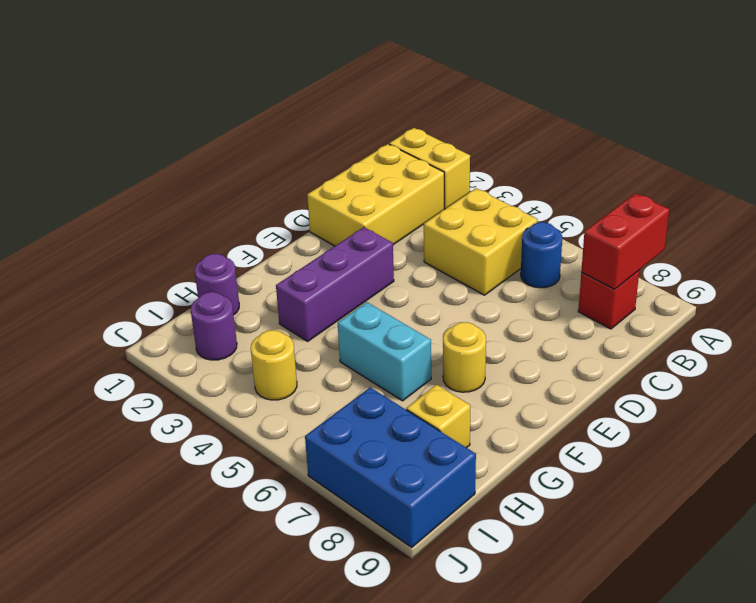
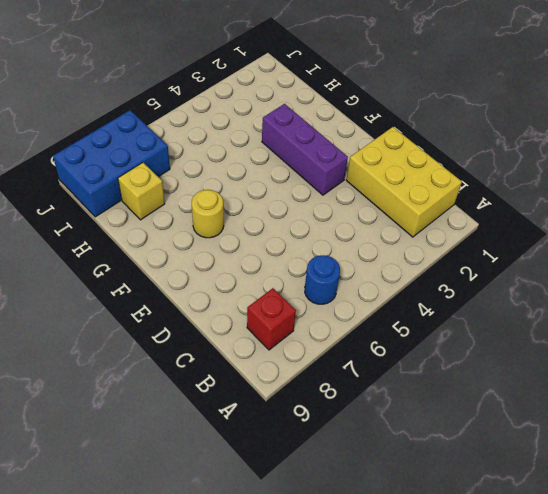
none -> yellow brick A1:A2 level 1
none -> yellow brick B4:C5 level 1
none -> cyan brick G5:G6 level 1

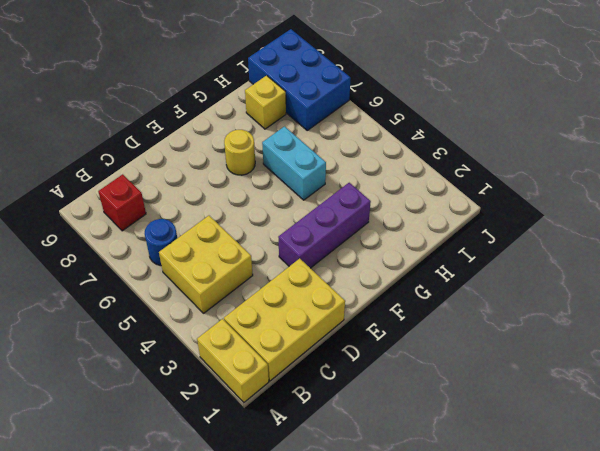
none -> purple round brick H1 level 1
none -> purple round brick I2 level 1
none -> yellow round brick I4 level 1

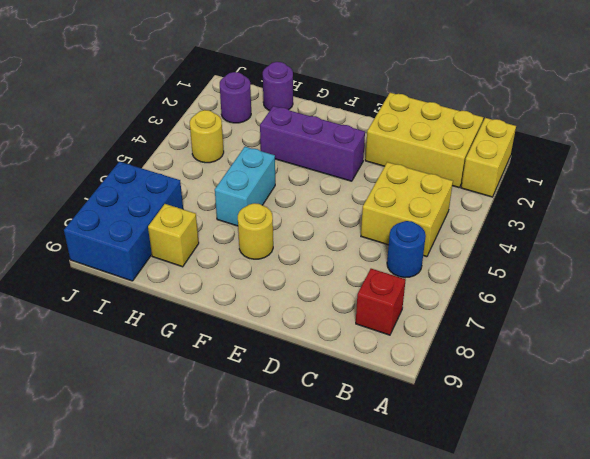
none -> red brick A8:B8 level 2

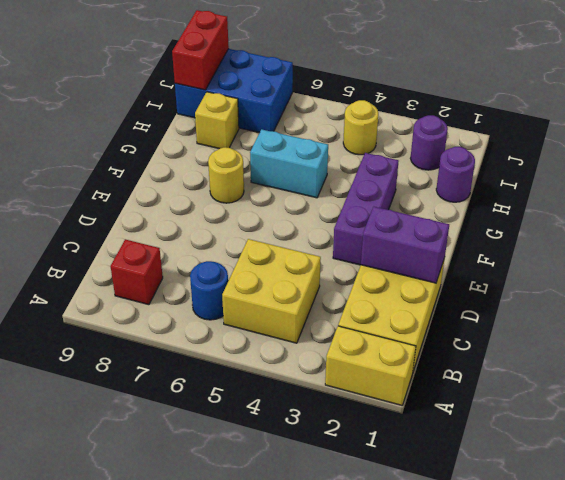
purple brick D1:D2 level 2 -> none
red brick I9:J9 level 2 -> red brick A8:B8 level 2

